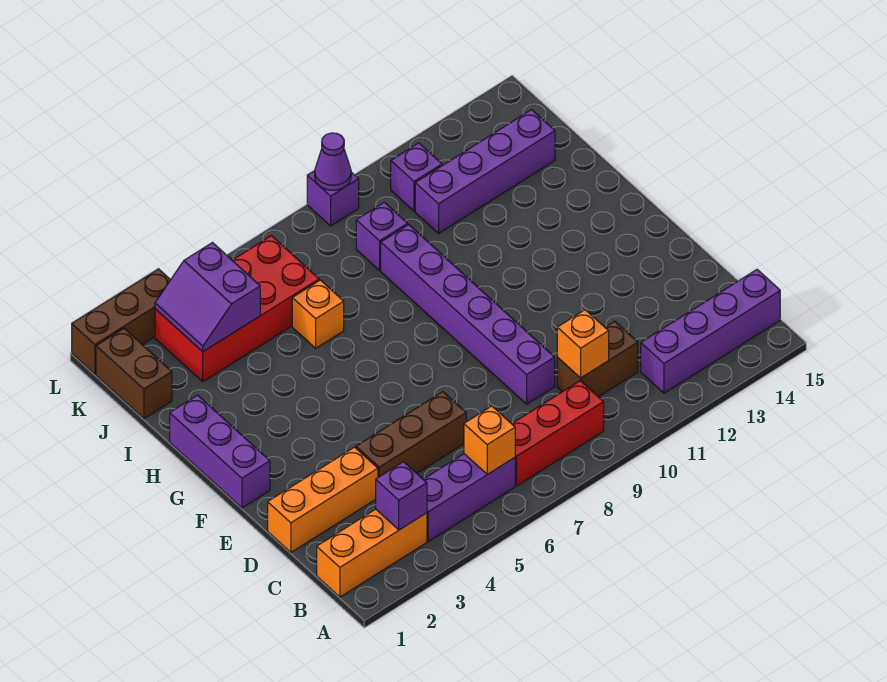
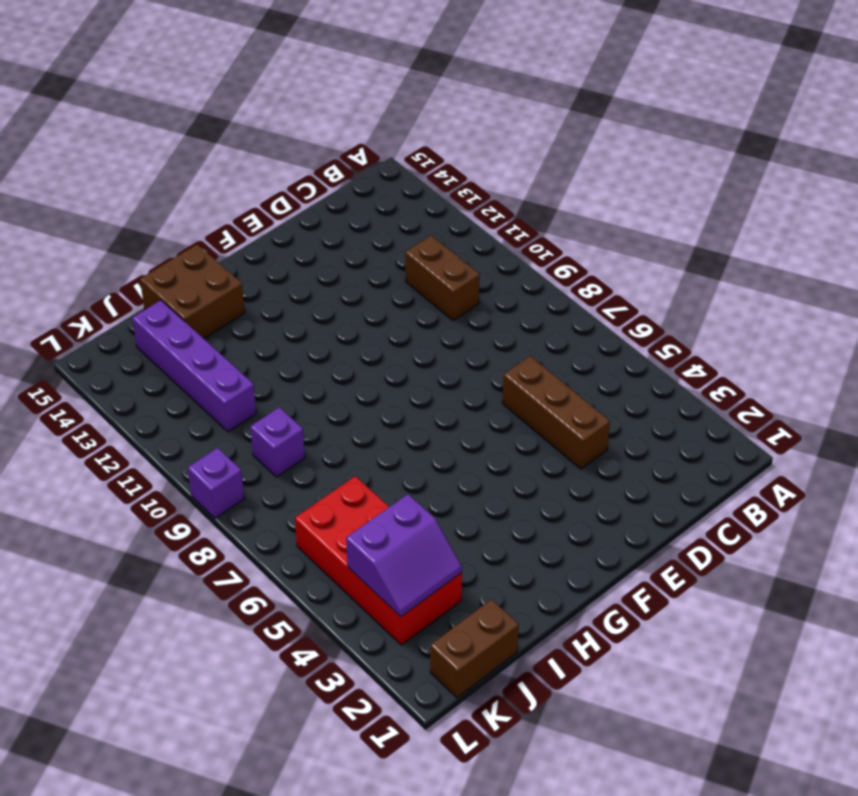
brown brick H14:I15 level 1 -> none
none -> orange brick B1:B3 level 1
none -> purple brick B4:B6 level 1
none -> red brick B7:B9 level 1

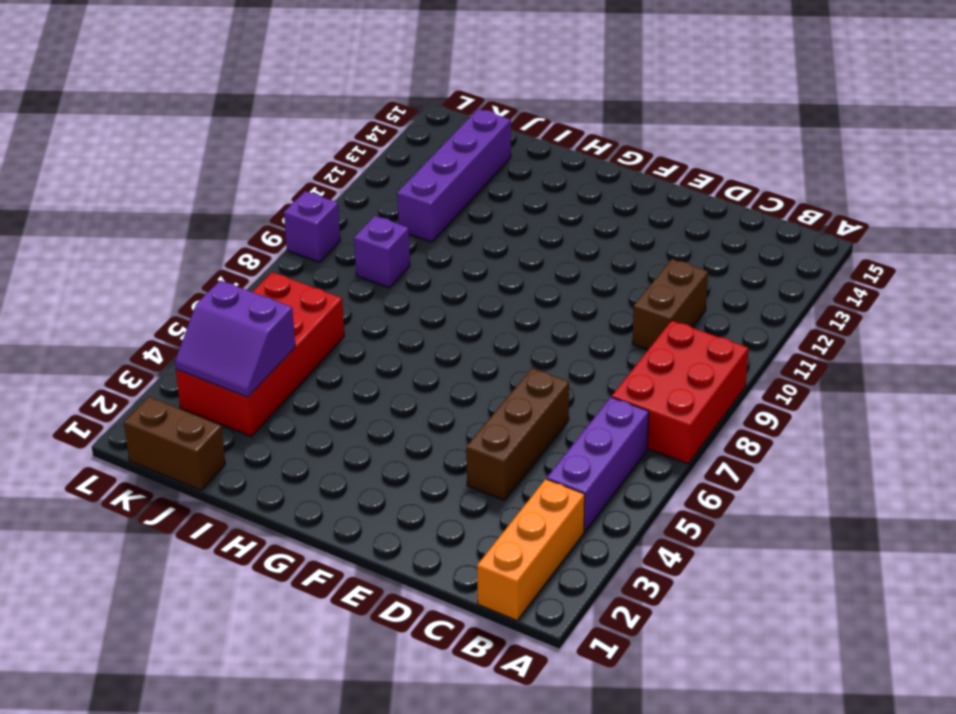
red brick A7:B9 level 1 -> red brick B7:B9 level 1
none -> purple brick B12:B15 level 1
none -> orange brick D1:D3 level 1
none -> purple brick D9:I9 level 1

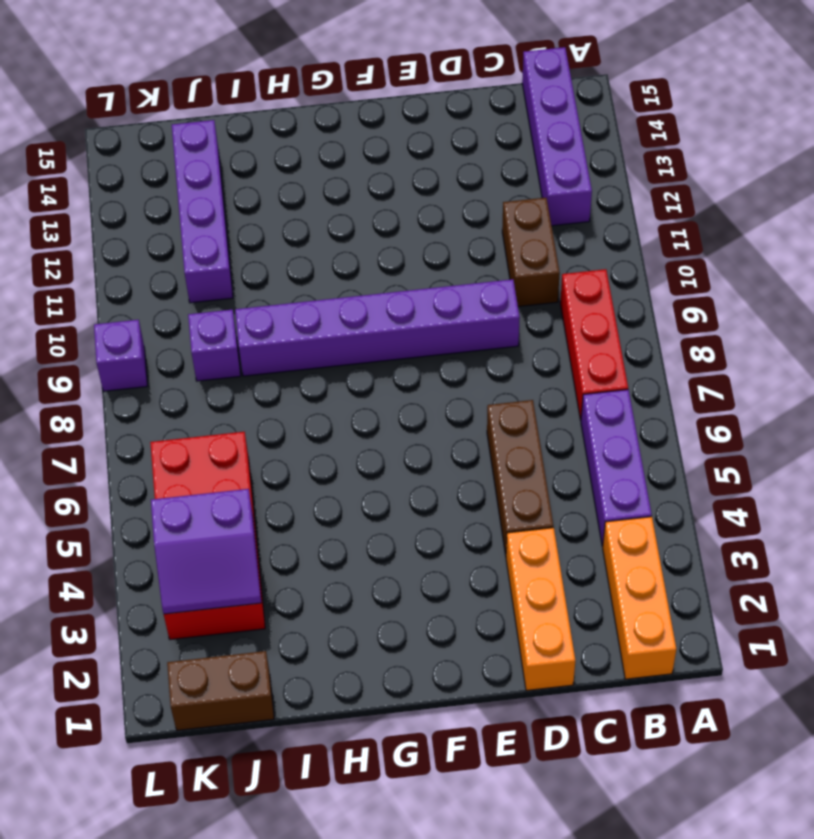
none -> purple brick F1:H1 level 1
none -> orange brick I6 level 1
none -> purple brick K11 level 1

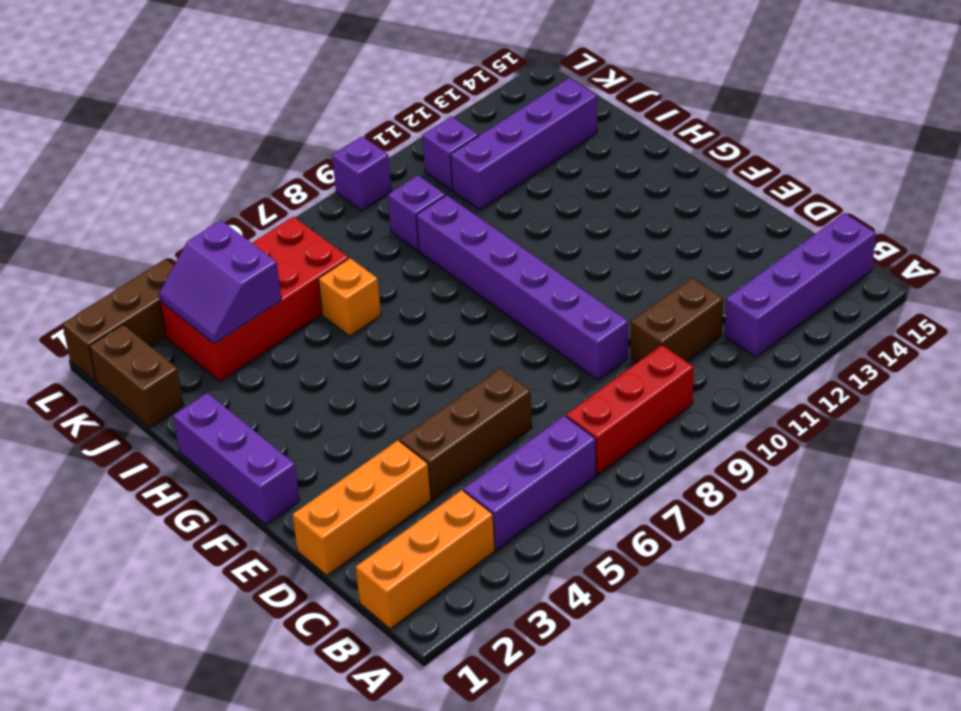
none -> purple brick B3 level 2
none -> orange brick B6 level 2
none -> orange brick C10 level 2

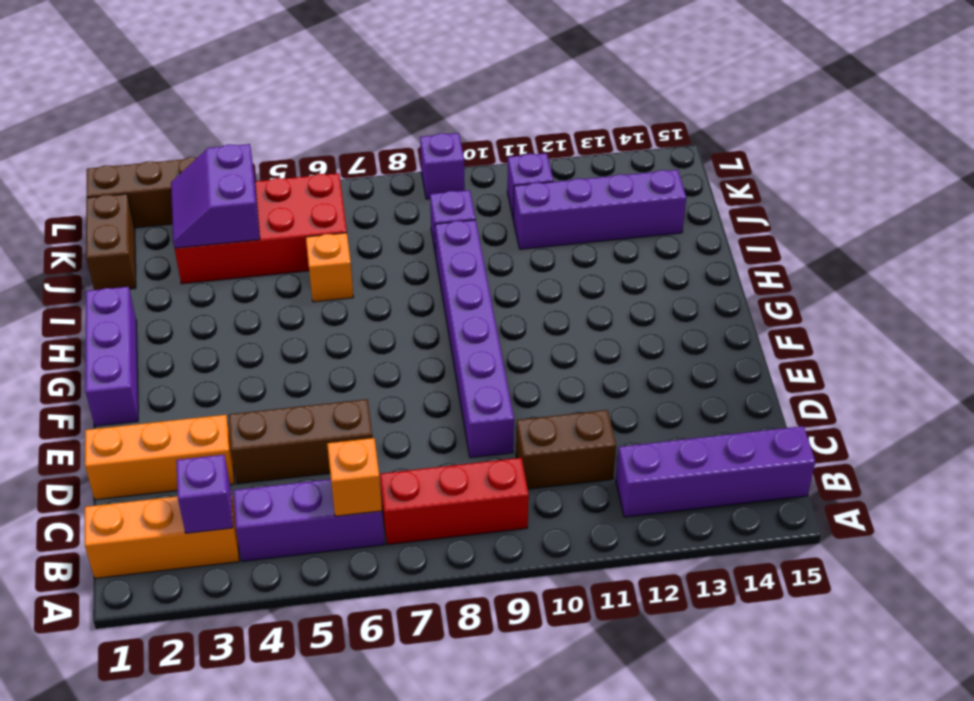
none -> orange brick C10 level 2
none -> purple cone L9 level 2

